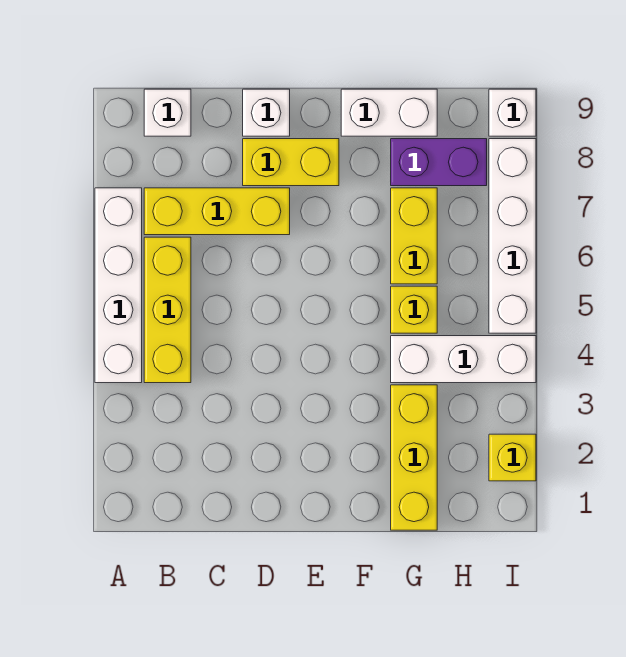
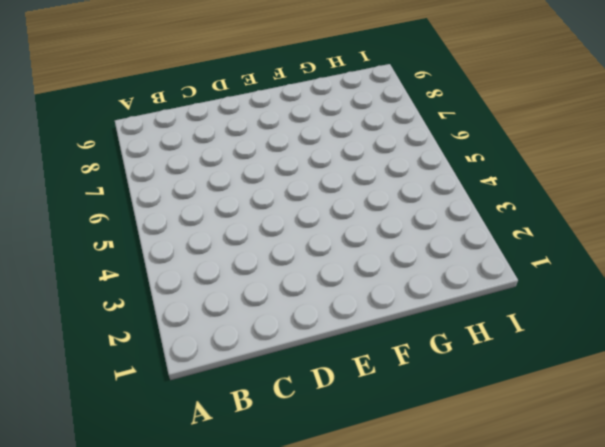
none -> white brick A4:A7 level 1
none -> yellow brick B4:B6 level 1
none -> yellow brick B7:D7 level 1

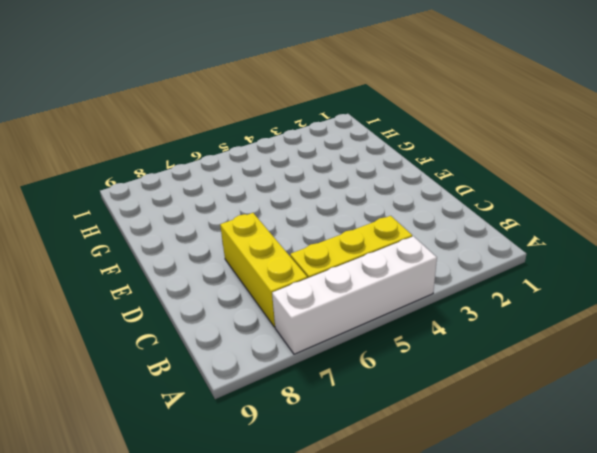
none -> white brick B9 level 1
none -> yellow brick D8:E8 level 1
none -> white brick D9 level 1

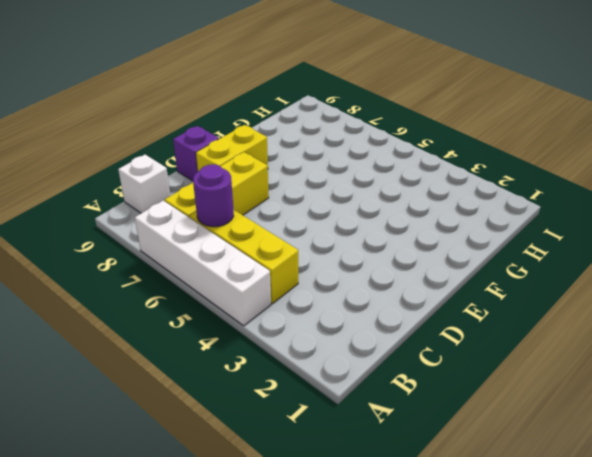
purple round brick B6 level 2 -> none
purple brick D9 level 1 -> white brick D9 level 1
none -> white brick F9:G9 level 1
none -> yellow brick G1:G3 level 1
none -> white brick G4:I4 level 1

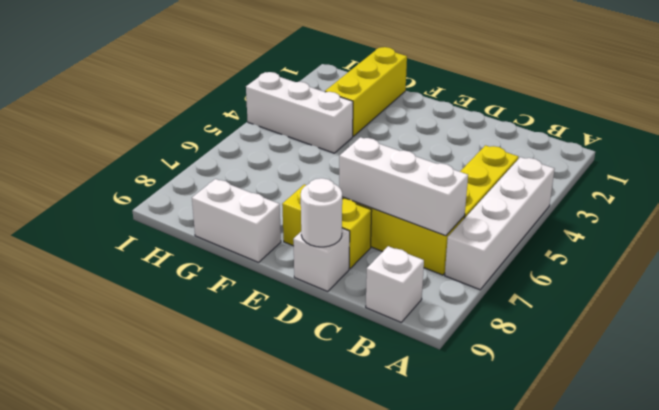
white brick B7:D7 level 2 -> none
white round brick D9 level 2 -> none
none -> yellow brick G5 level 1
none -> yellow brick G6:G7 level 1
none -> purple brick G8:H8 level 1

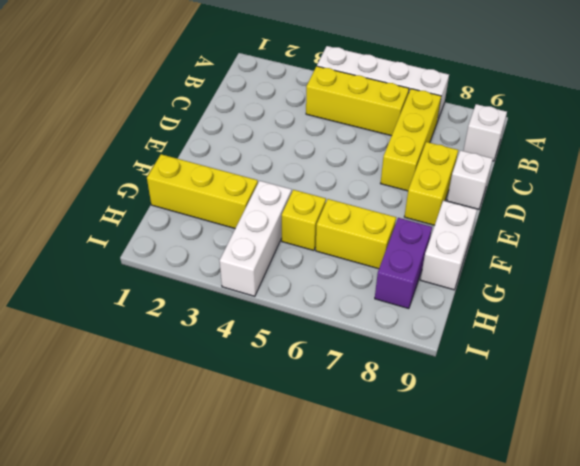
none -> yellow brick I2 level 1
none -> white brick I5:I8 level 1
none -> white brick I9 level 1

